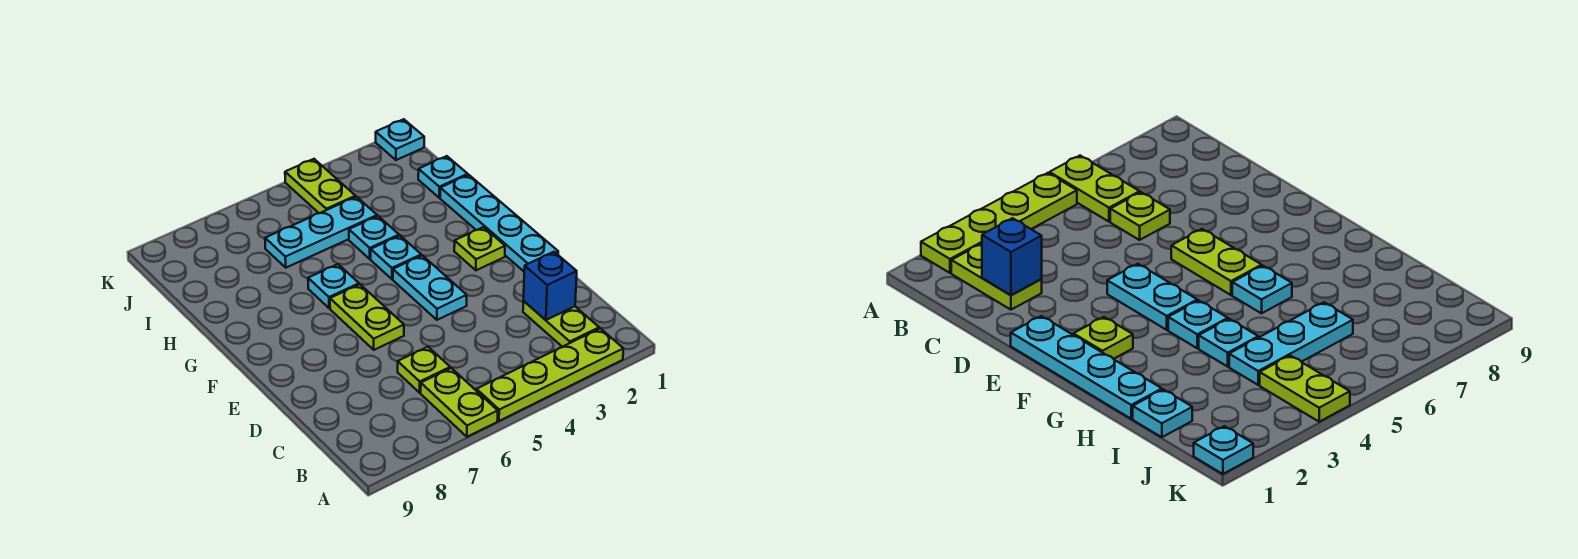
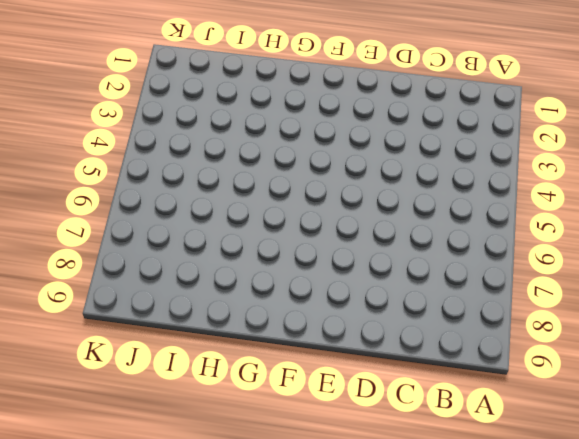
none -> lime plate A2:A5 level 1
none -> lime plate A6:B6 level 1
none -> lime plate B2:C2 level 1

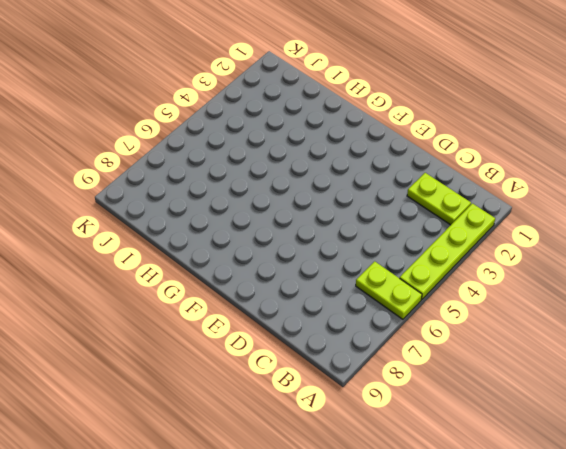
none -> lime plate C6 level 1
none -> cyan plate E1:H1 level 1
none -> cyan plate E4:F4 level 1

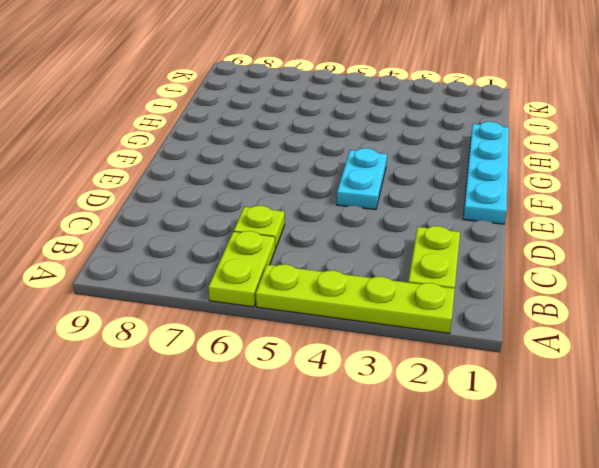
none -> lime plate E6:F6 level 1
none -> lime plate F2 level 1
none -> cyan plate G4 level 1

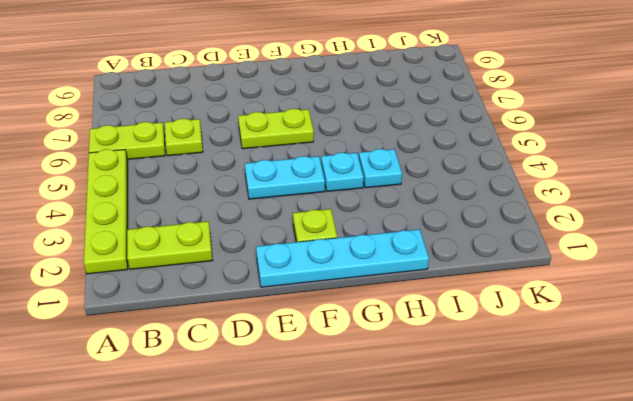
none -> cyan plate G6 level 1
none -> cyan plate I1 level 1
none -> cyan plate I4:I6 level 1

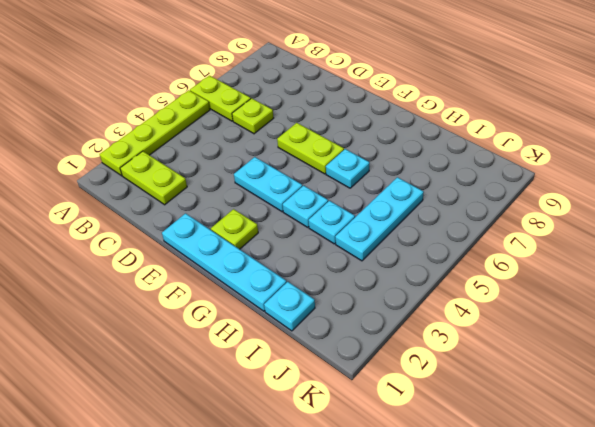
none -> lime plate J4:K4 level 1
none -> cyan plate K1 level 1
none -> blue brick C2 level 2

